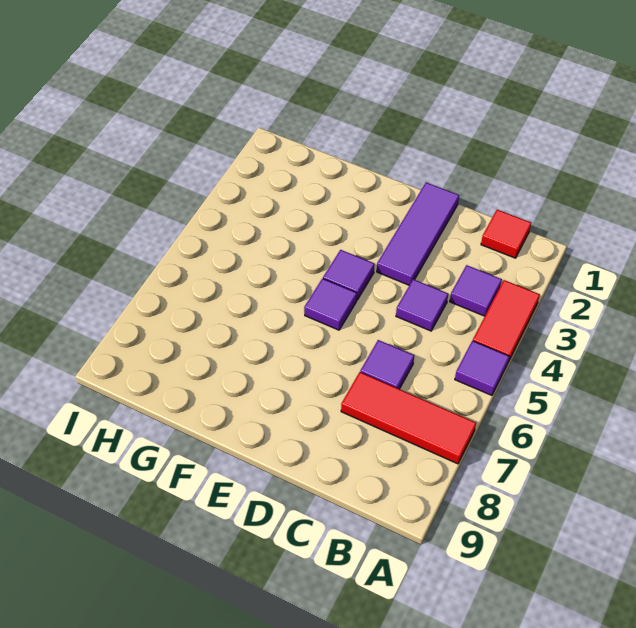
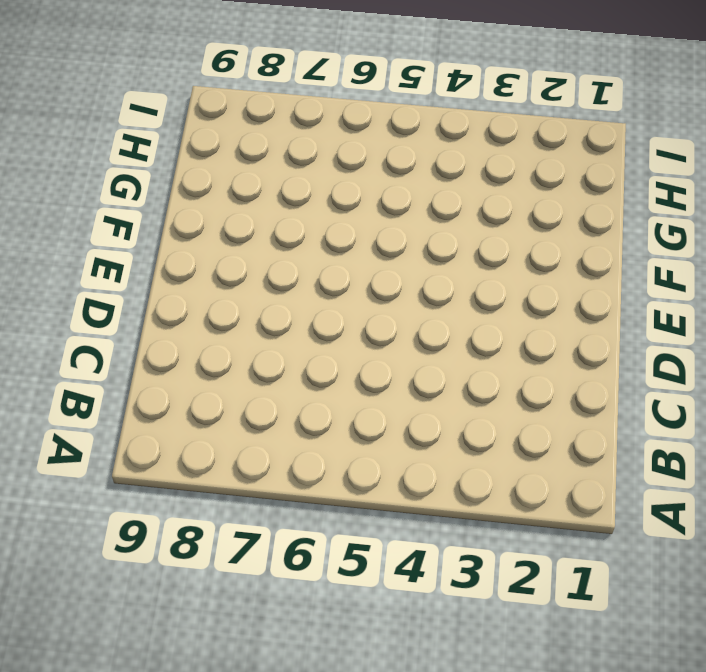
none -> red tile A3:A4 level 1
none -> purple tile A5 level 1

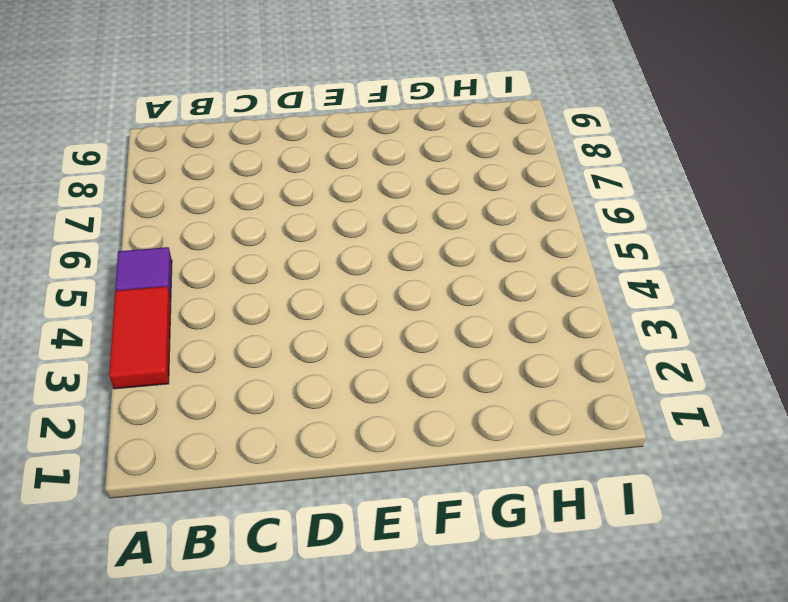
none -> red tile A7:C7 level 1
none -> red tile B1 level 1

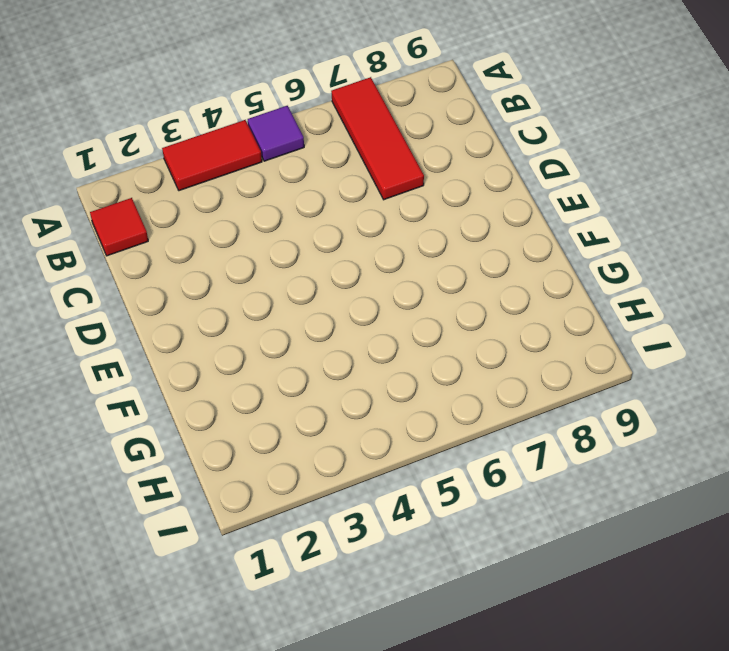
none -> purple tile B3 level 1
none -> purple tile C4 level 1

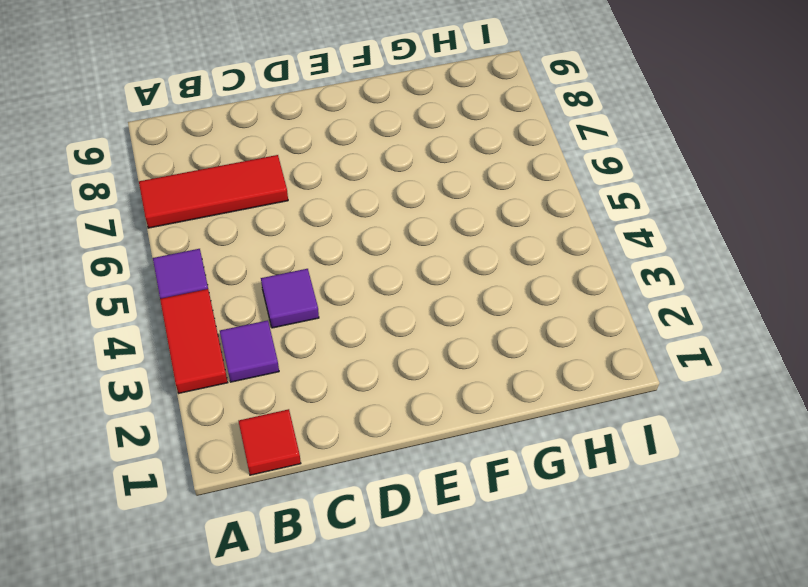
none -> purple tile C6 level 1
none -> purple tile D1:D3 level 1

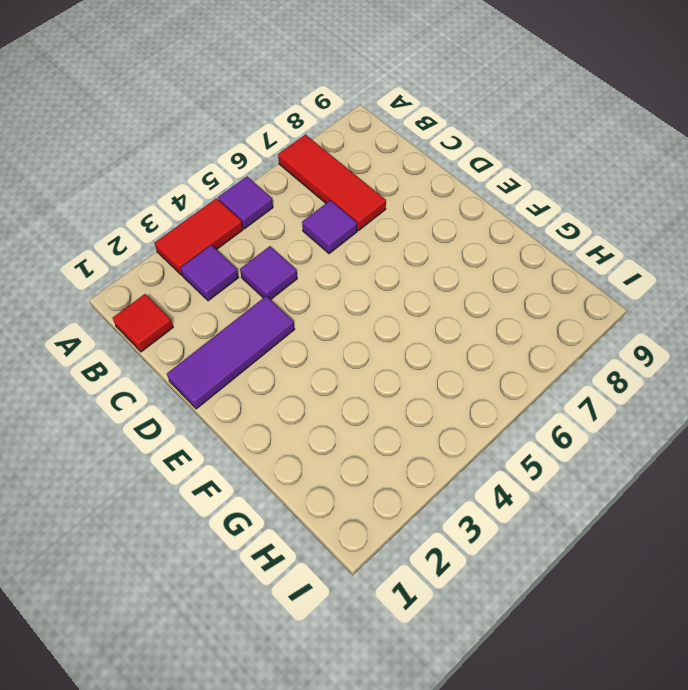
none -> purple tile E4 level 1
none -> purple tile E5 level 1

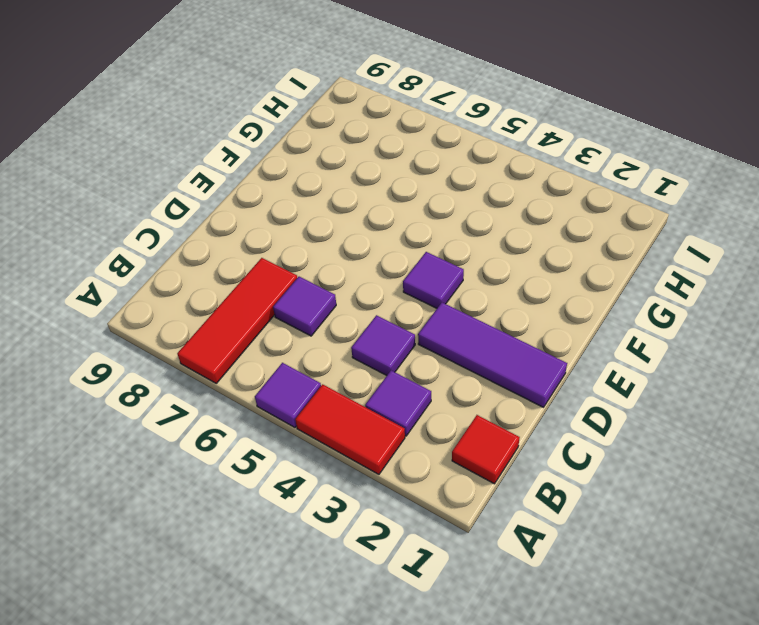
none -> purple tile E5 level 1

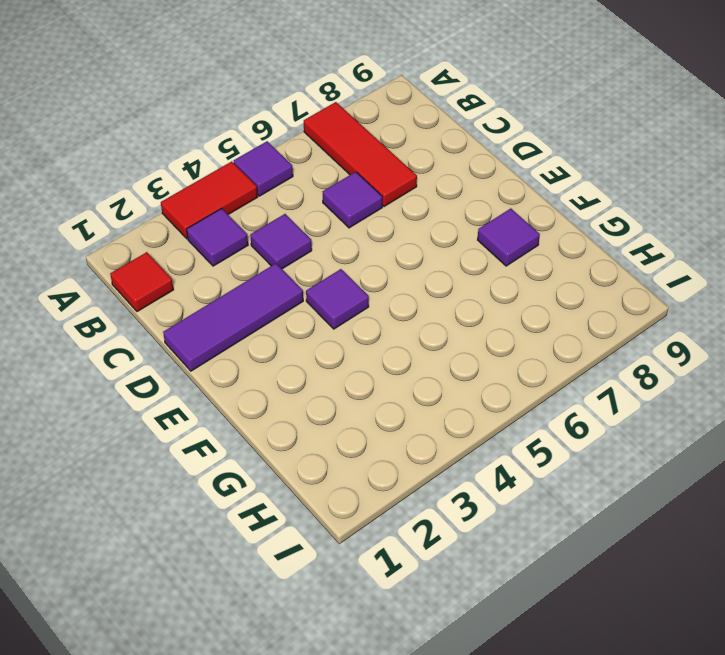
purple tile F8 level 1 -> purple tile E5 level 1

